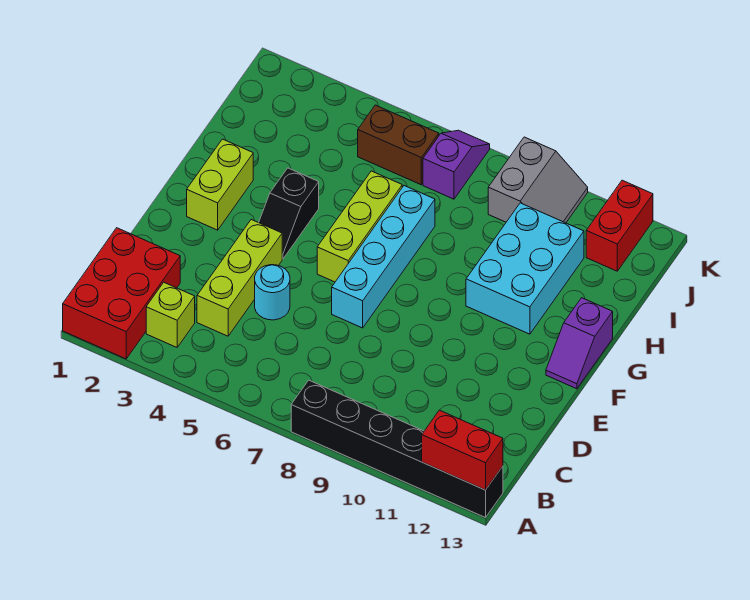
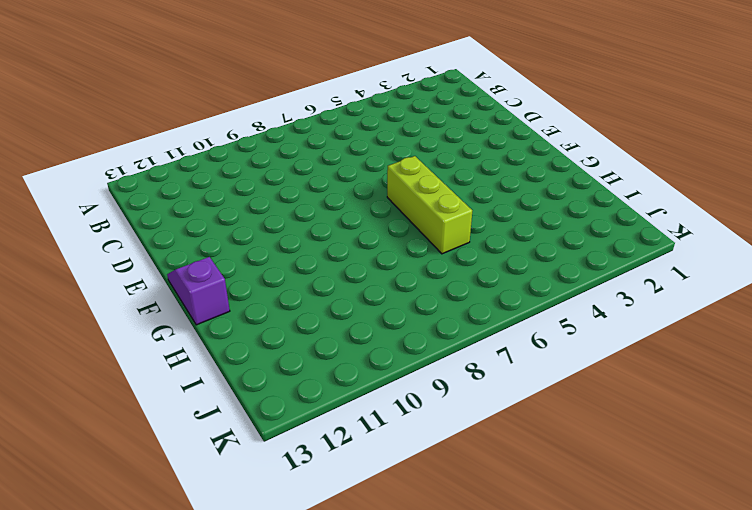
none -> red brick A1:C2 level 1
none -> black brick A8:A13 level 1
none -> lime brick B3 level 1

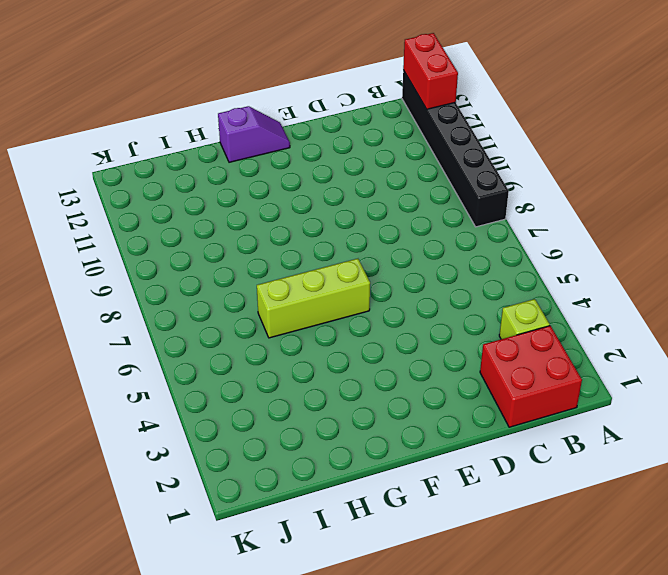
red brick B1:C2 level 1 -> red brick A1:C2 level 1
none -> lime brick C4:E4 level 1
none -> cyan round brick D5 level 1
none -> cyan brick E7:H7 level 1

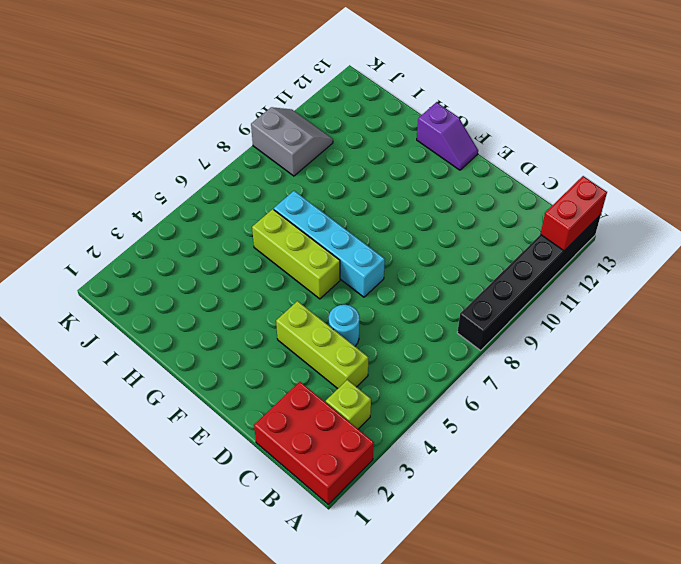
none -> lime brick F2:G2 level 1
none -> black slope F4:G4 level 1 top G
none -> cyan brick G10:I11 level 1

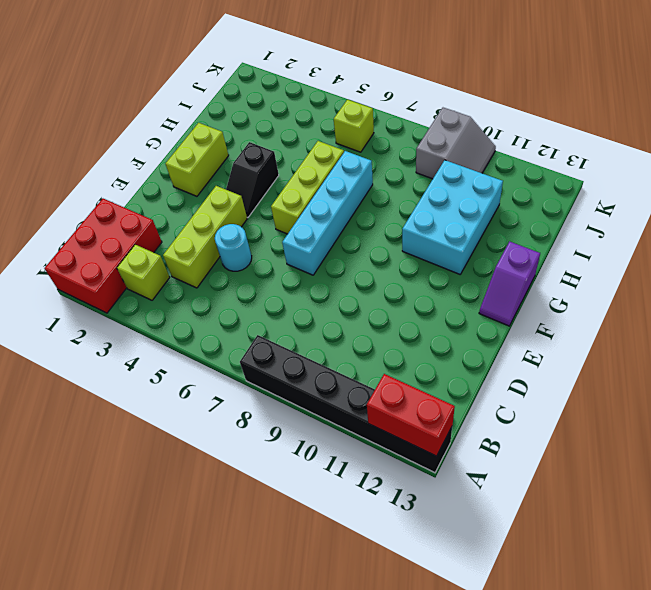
lime brick J6 level 1 -> brown brick J5:J6 level 1
none -> purple slope J7:K7 level 1 top J
none -> red brick J12:K12 level 1

